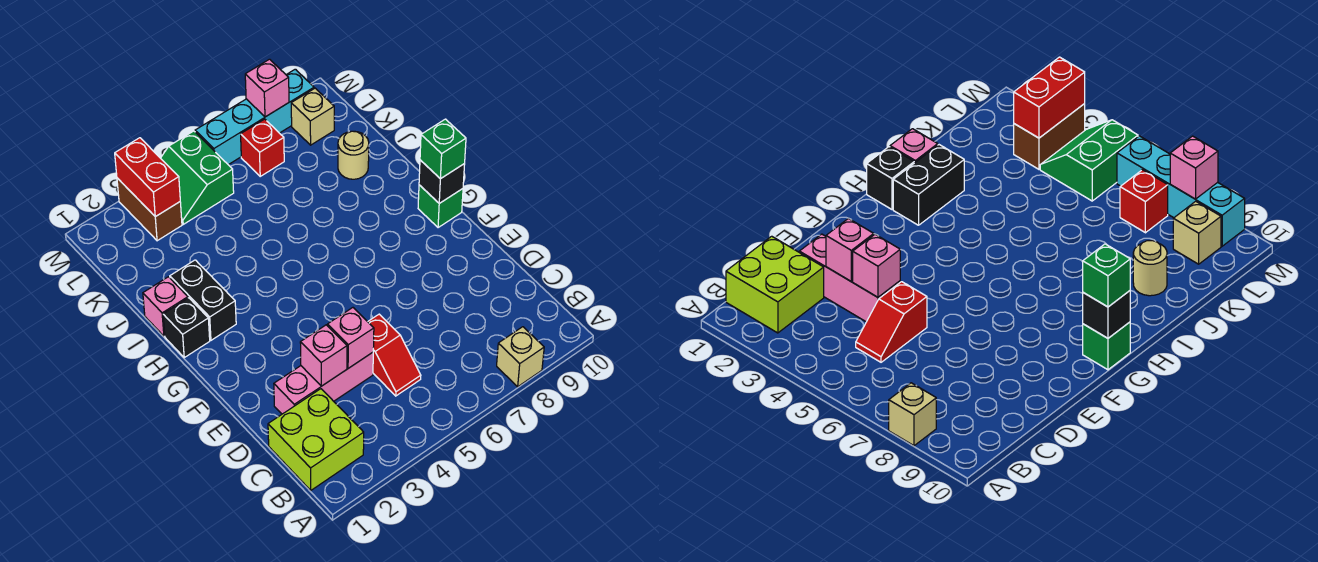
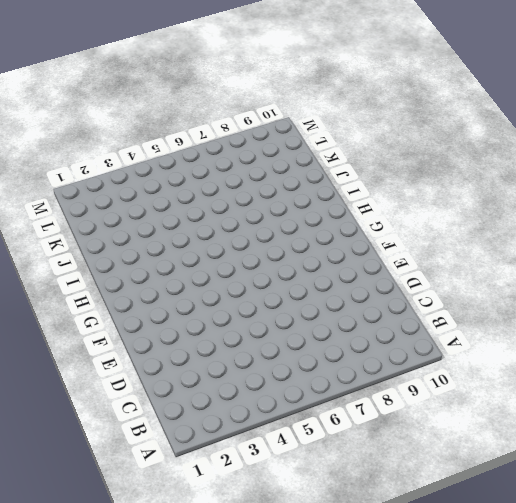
none -> tan brick A8 level 1
none -> lime brick B1:C2 level 1
none -> red slope C5:D5 level 1 top D

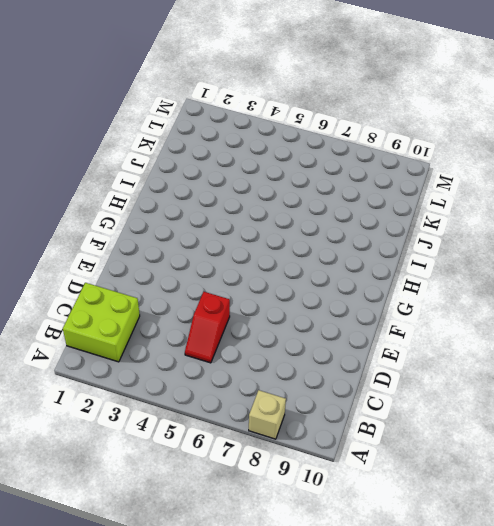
none -> pink brick D2:D4 level 1
none -> green brick G10 level 1
none -> black brick H1 level 1

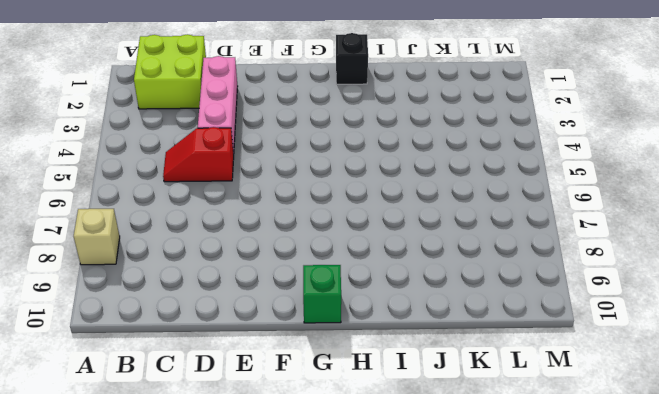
none -> black brick H2:I2 level 1
none -> pink brick I1 level 1
none -> tan round brick J9 level 1

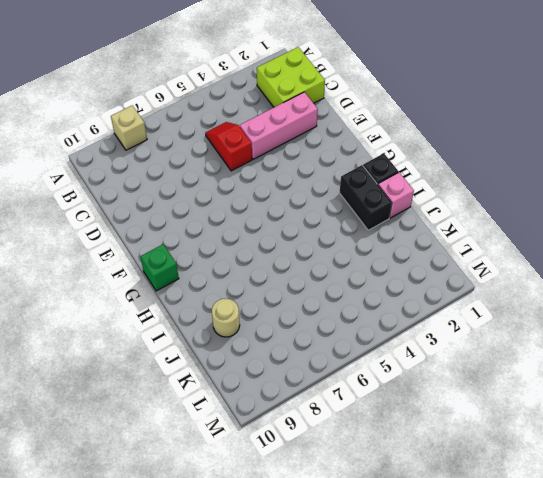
none -> brown brick L3:M3 level 1
none -> green slope L4:M5 level 1 top 5
none -> red brick L7 level 1

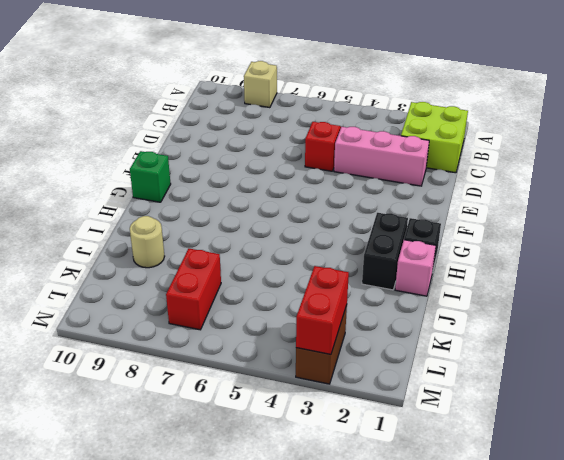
red brick K7:L7 level 1 -> red brick L7 level 1
none -> green slope L4:M5 level 1 top 5
none -> tan brick L9 level 1
none -> cyan brick M6:M9 level 1

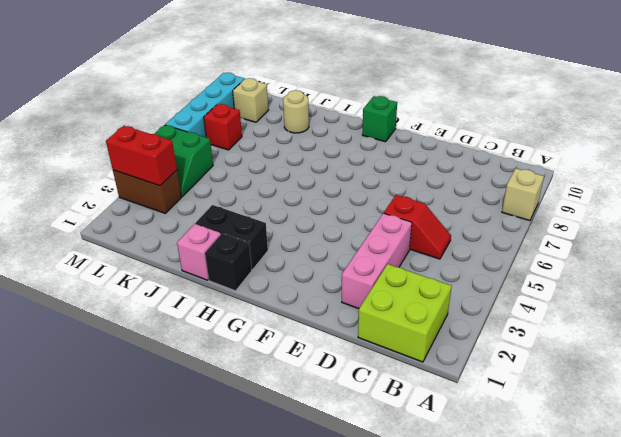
none -> pink brick D3 level 2
none -> pink brick D4 level 2
none -> black brick G10 level 2

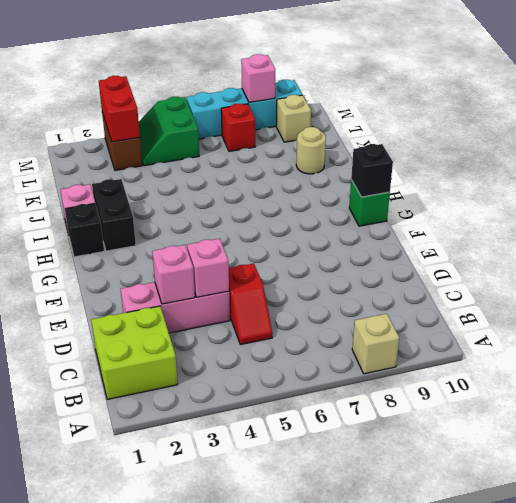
none -> green brick G10 level 3

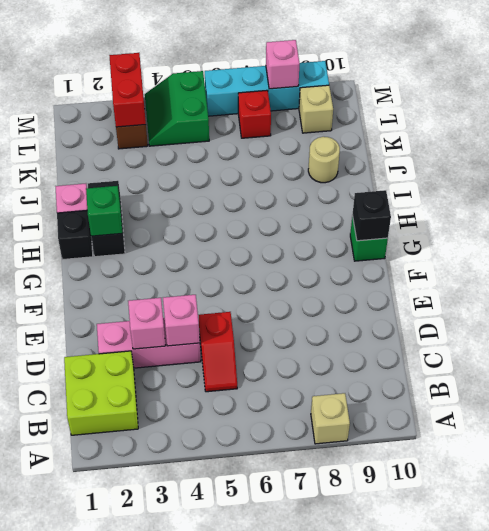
green brick H2 level 2 -> green brick G10 level 3

